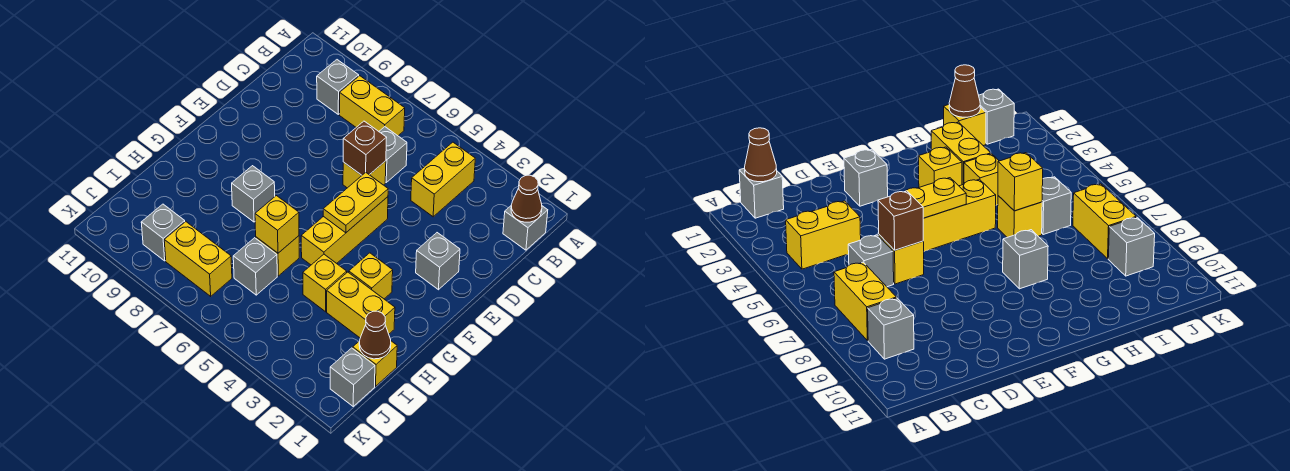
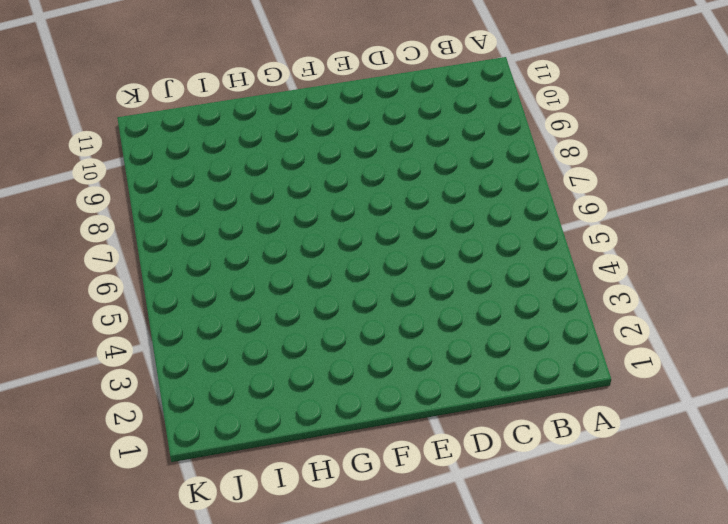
none -> grey brick B1 level 1
none -> yellow brick B4:C4 level 1
none -> yellow brick B7:B8 level 1

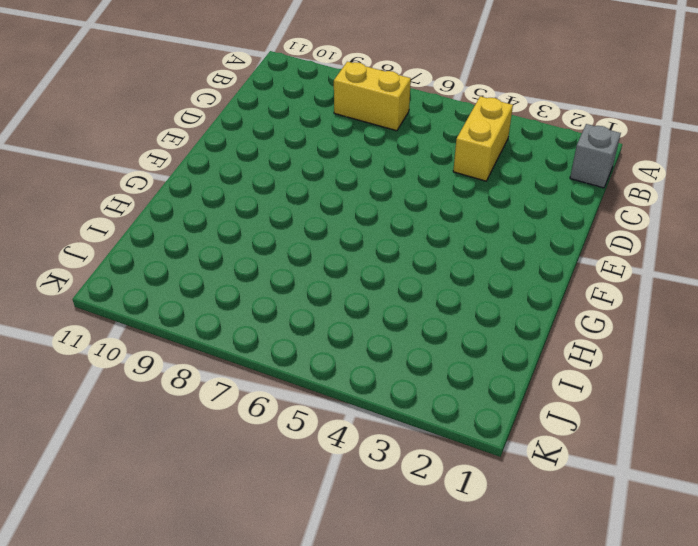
none -> grey brick B9 level 1
none -> grey brick C6 level 1
none -> yellow brick D6 level 1

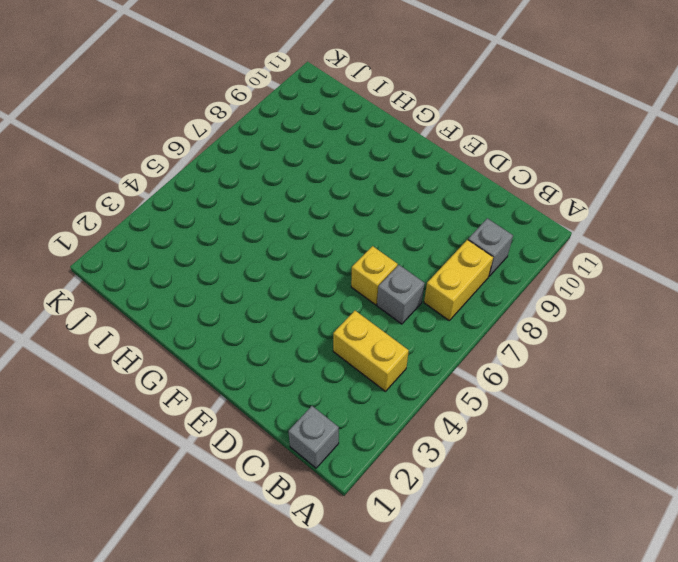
none -> grey brick E2 level 1
none -> yellow brick E5:G5 level 1
none -> yellow brick G3 level 1

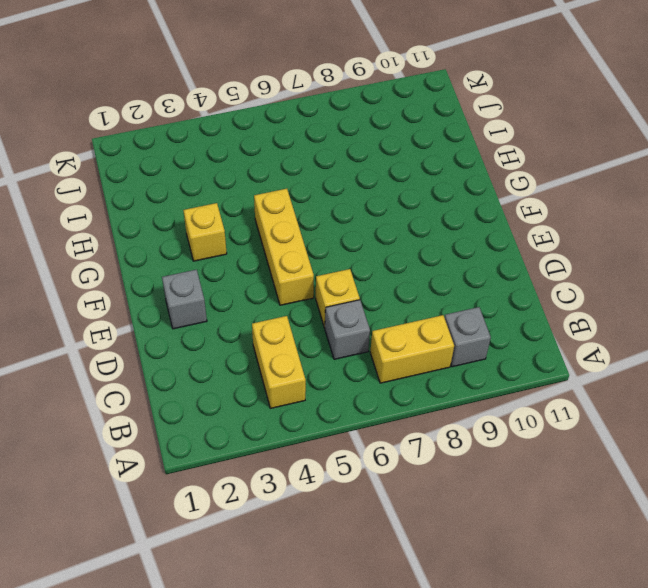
none -> grey brick B1 level 1
none -> grey brick G8 level 1
none -> yellow brick H2:H3 level 1

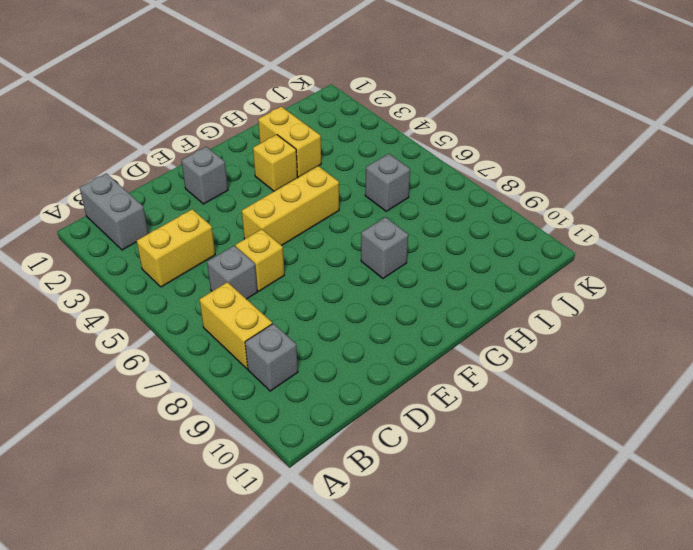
grey brick B1:B2 level 1 -> grey brick B1 level 1
none -> yellow brick H4 level 1
none -> yellow brick H6 level 1
none -> yellow brick I1 level 1

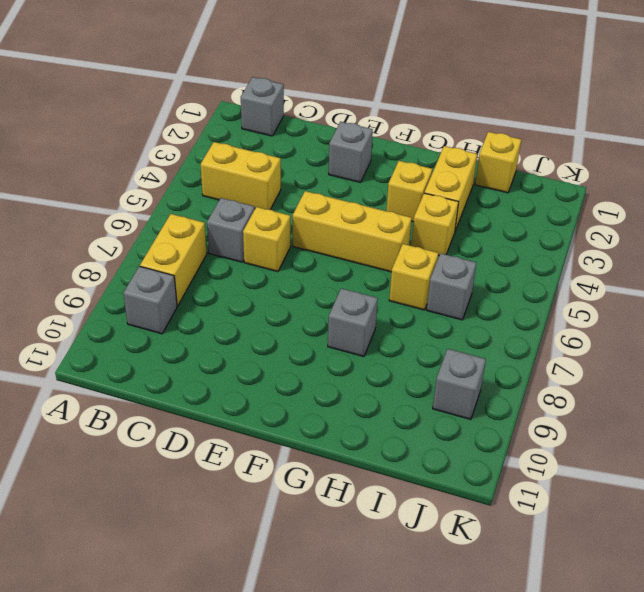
none -> grey brick J1 level 1
none -> yellow brick J7:J8 level 1
none -> brown cone B1 level 2

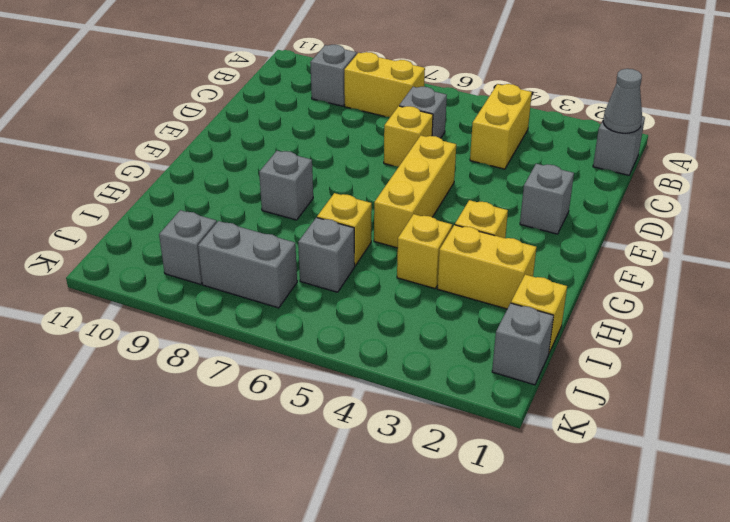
grey cone B1 level 2 -> brown cone B1 level 2
grey brick J7:J8 level 1 -> yellow brick J7:J8 level 1
none -> brown brick D6 level 2
none -> yellow plate E5:F5 level 2
none -> yellow brick H6 level 2

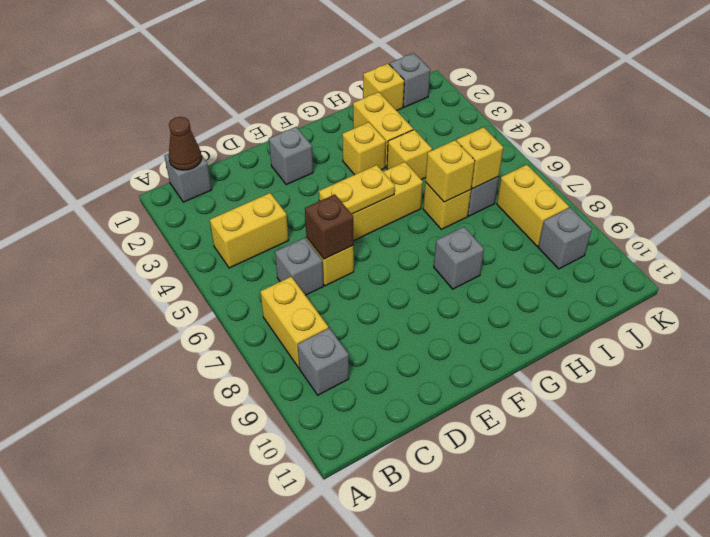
yellow brick I6 level 2 -> none
none -> brown cone I1 level 2

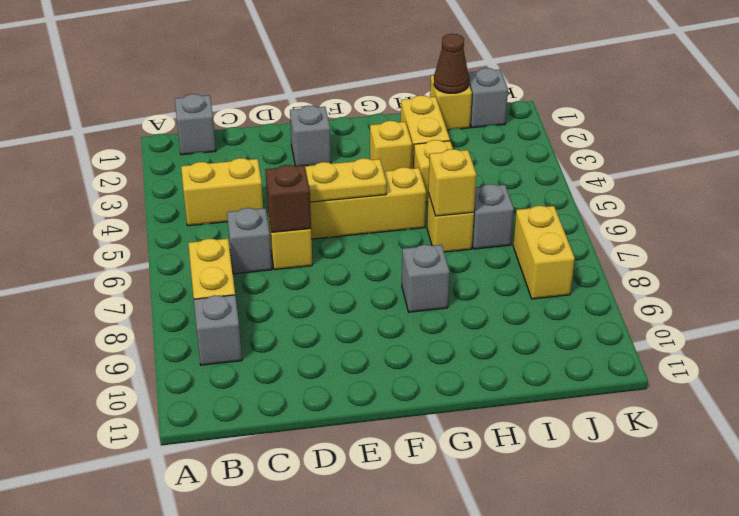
none -> grey brick J9 level 1
none -> brown cone B1 level 2

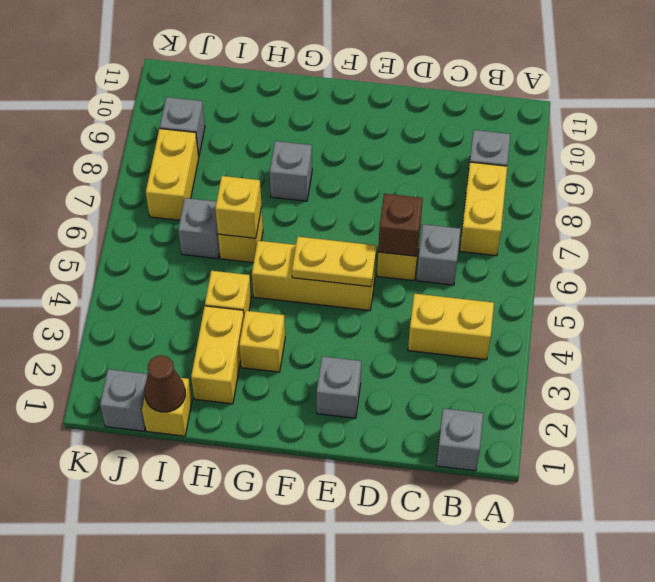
none -> brown cone B1 level 2

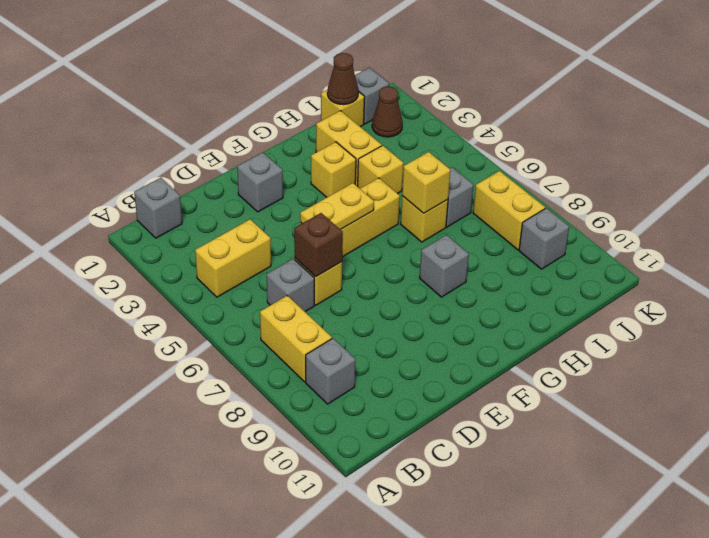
brown cone J2 level 1 -> brown cone B1 level 2

